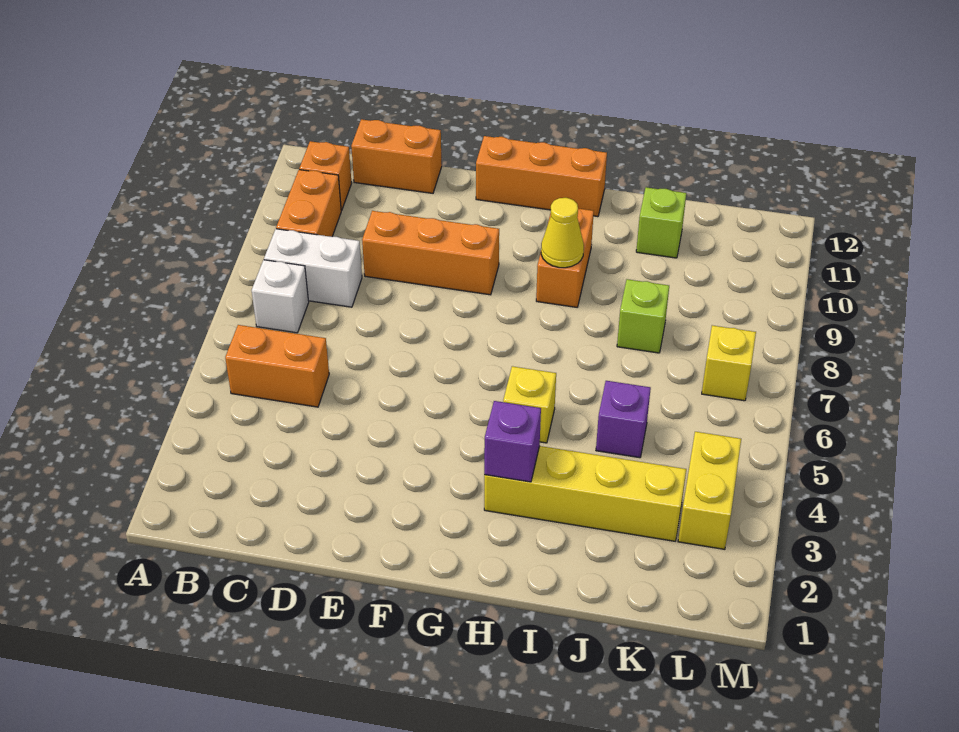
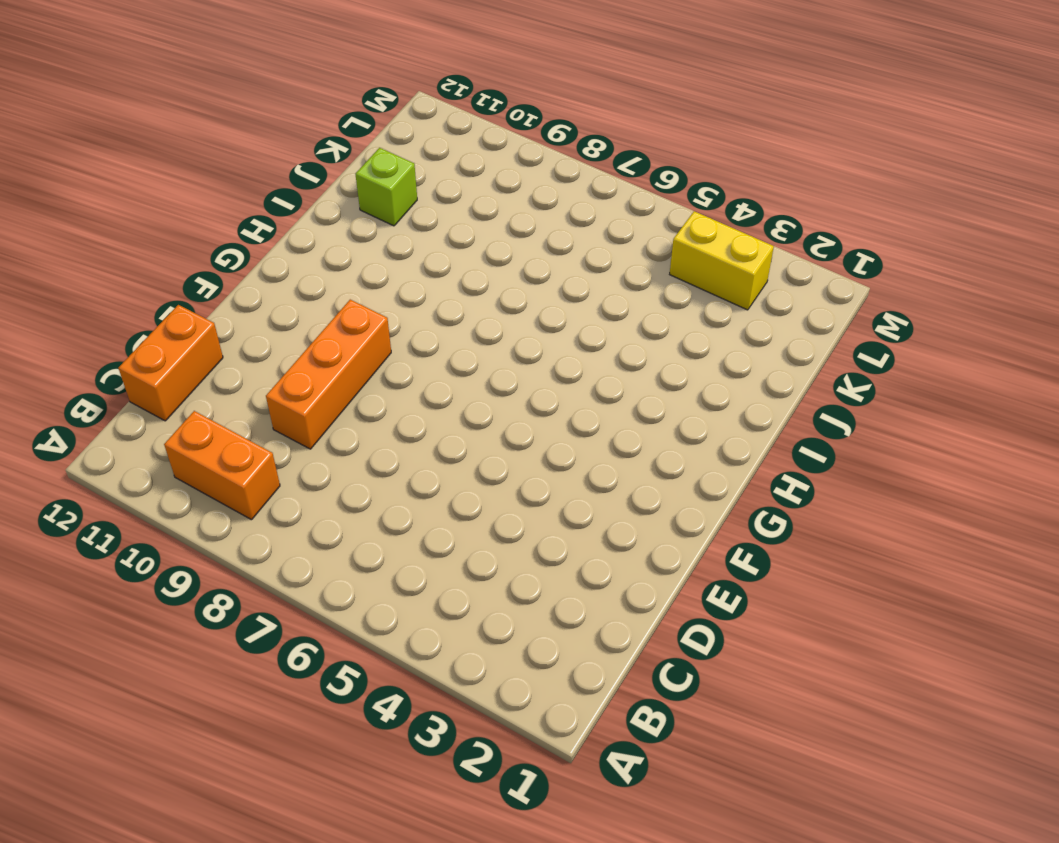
none -> orange brick B5:C5 level 1
none -> white brick B7 level 1
none -> white brick B8:C8 level 1

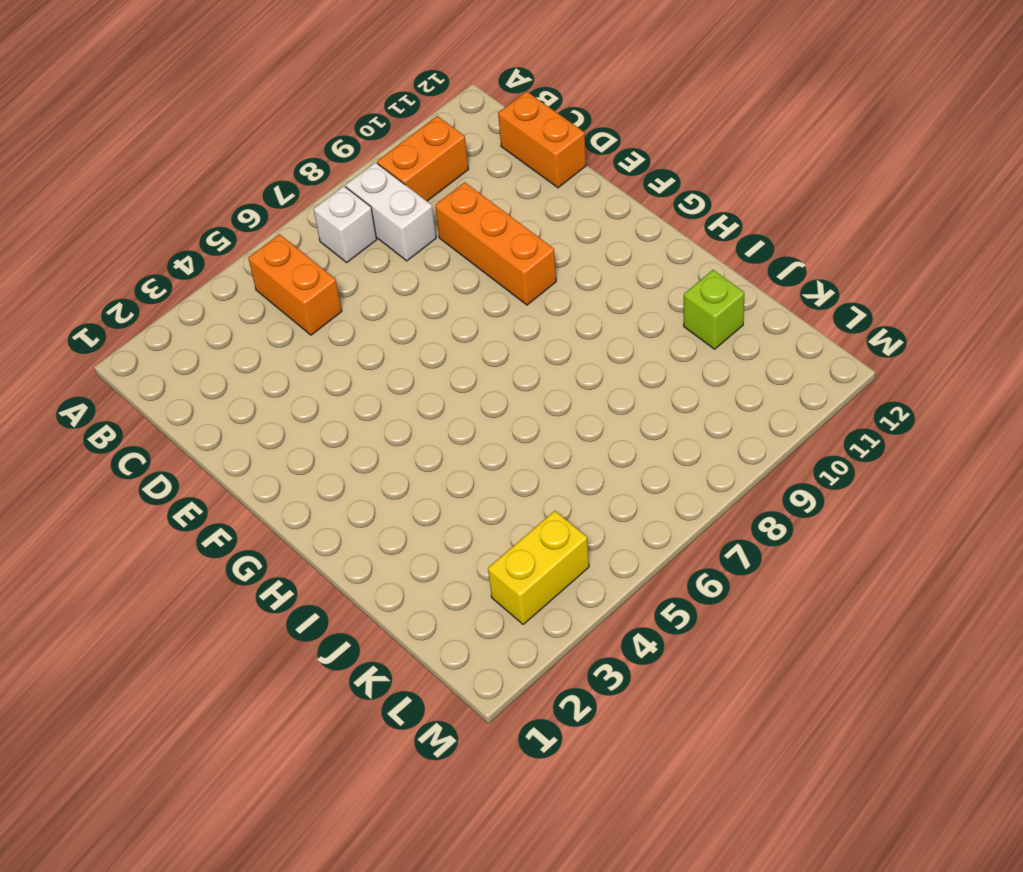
none -> orange brick B11 level 1
none -> orange brick F12:H12 level 1
none -> yellow brick H3:K3 level 1

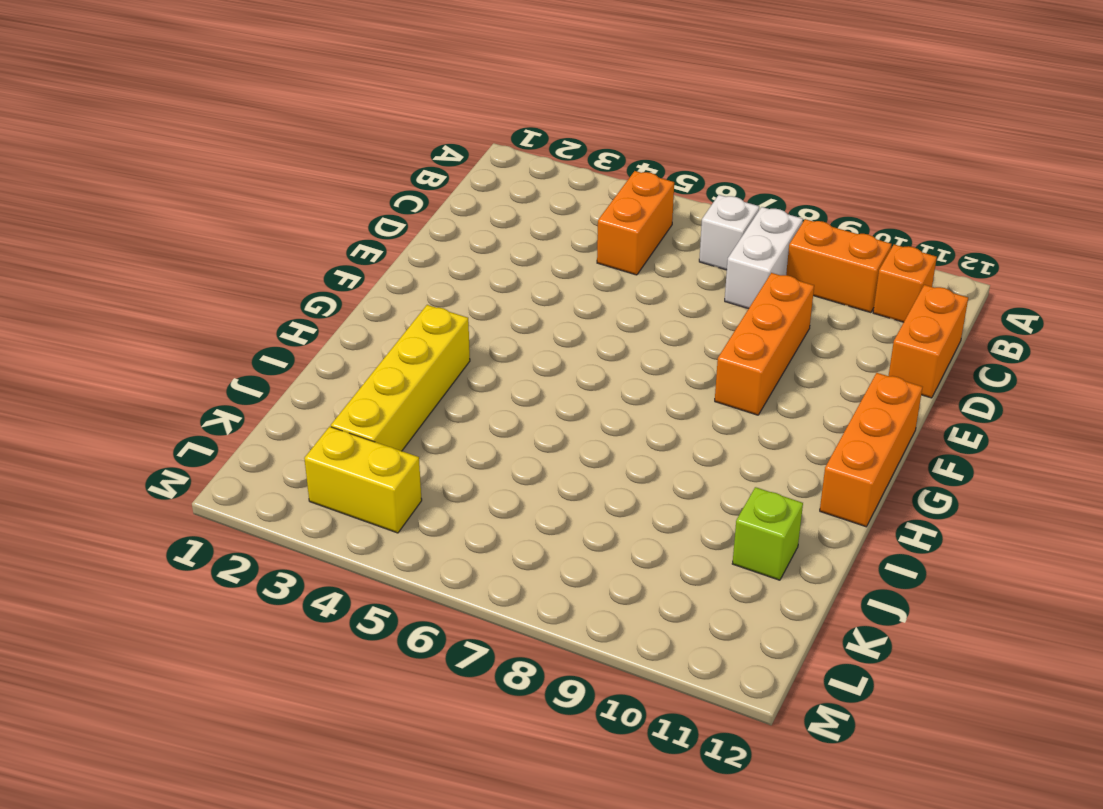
none -> yellow brick H5 level 1
none -> orange brick H9:H10 level 1
none -> purple brick J5 level 1

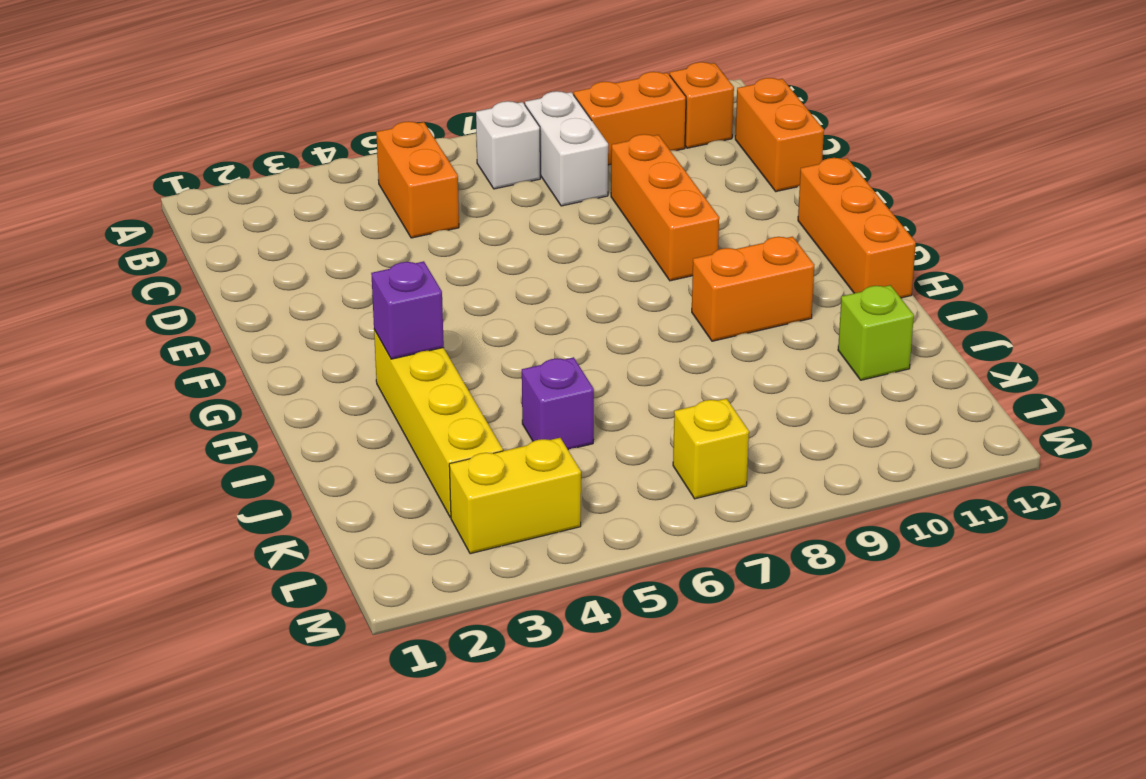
none -> yellow brick H5 level 1
none -> lime brick J8 level 1
none -> yellow cone H9 level 2

